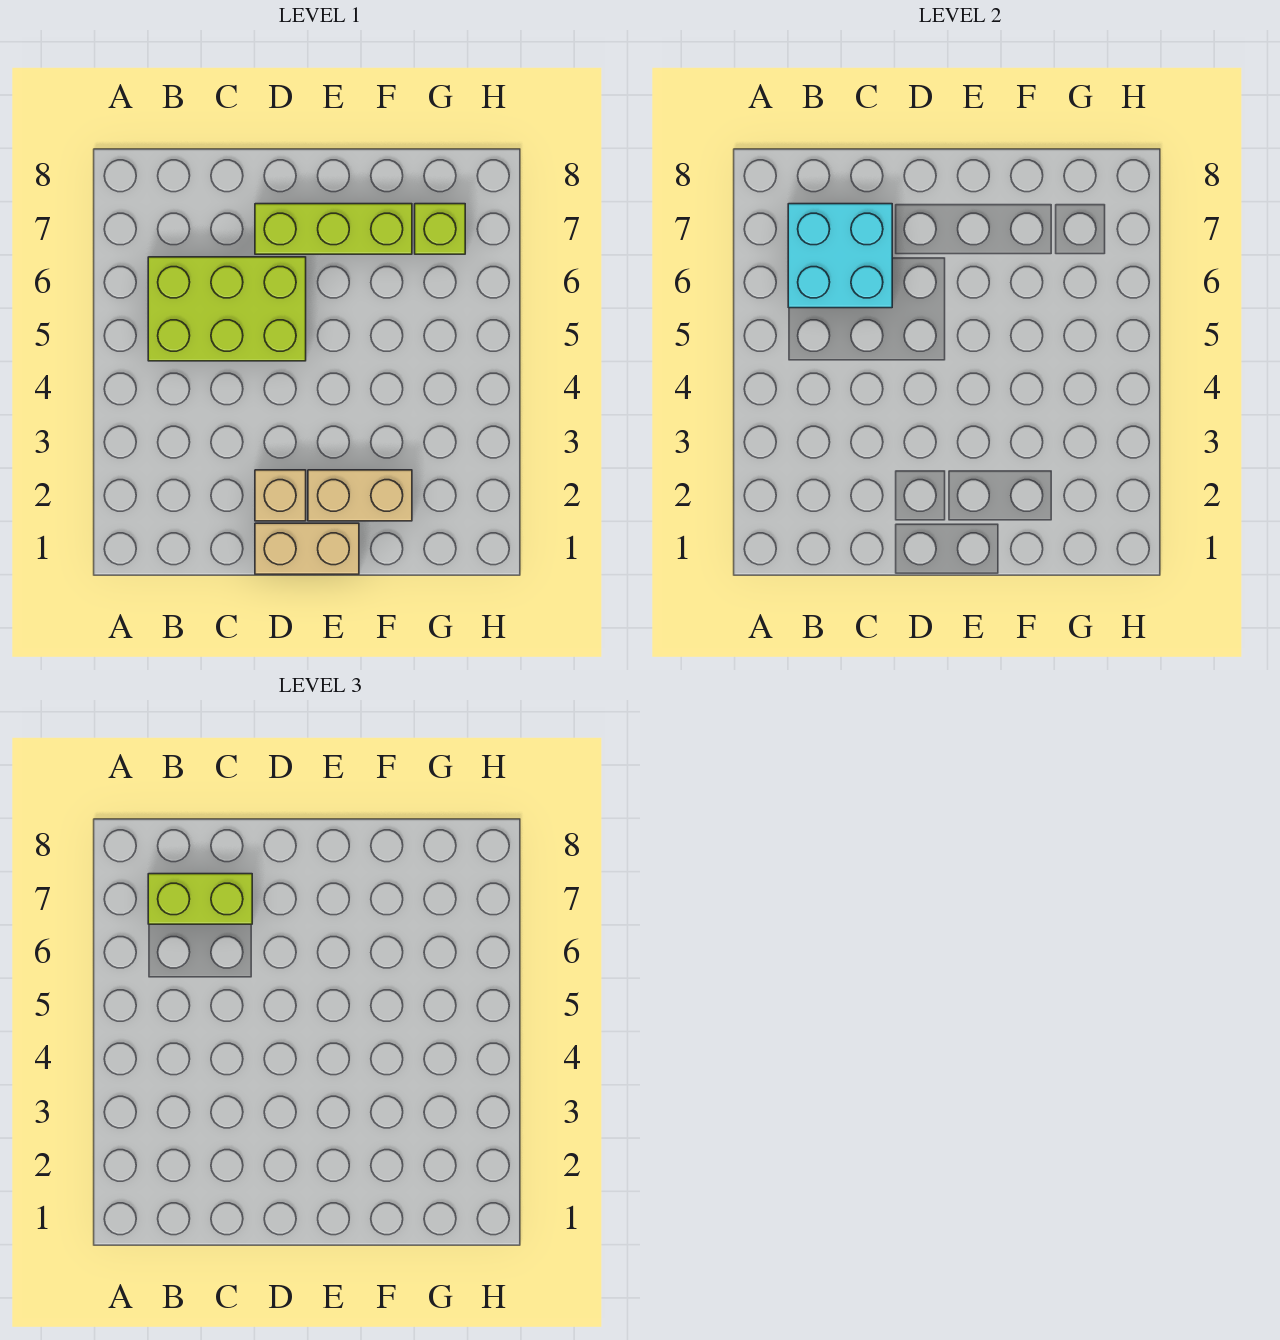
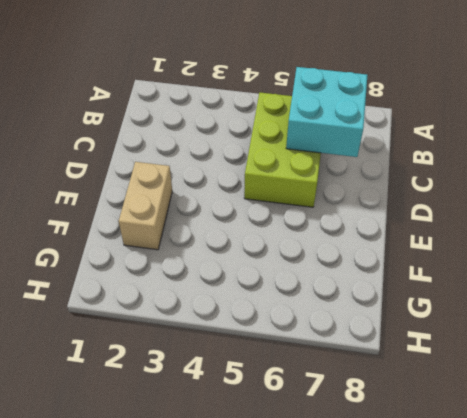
none -> tan brick D1:E1 level 1
none -> tan brick D2 level 1

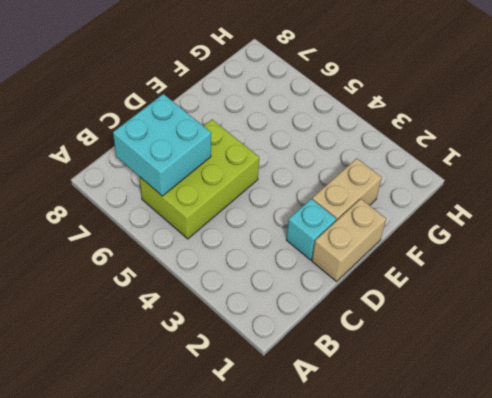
cyan brick D2 level 1 -> tan brick D2 level 1
none -> lime brick D7:F7 level 1
none -> lime brick G7 level 1

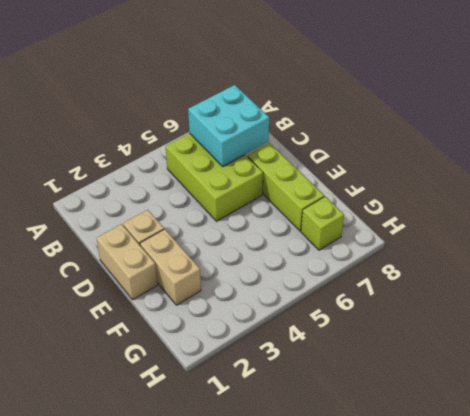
none -> lime brick B7:C7 level 3

